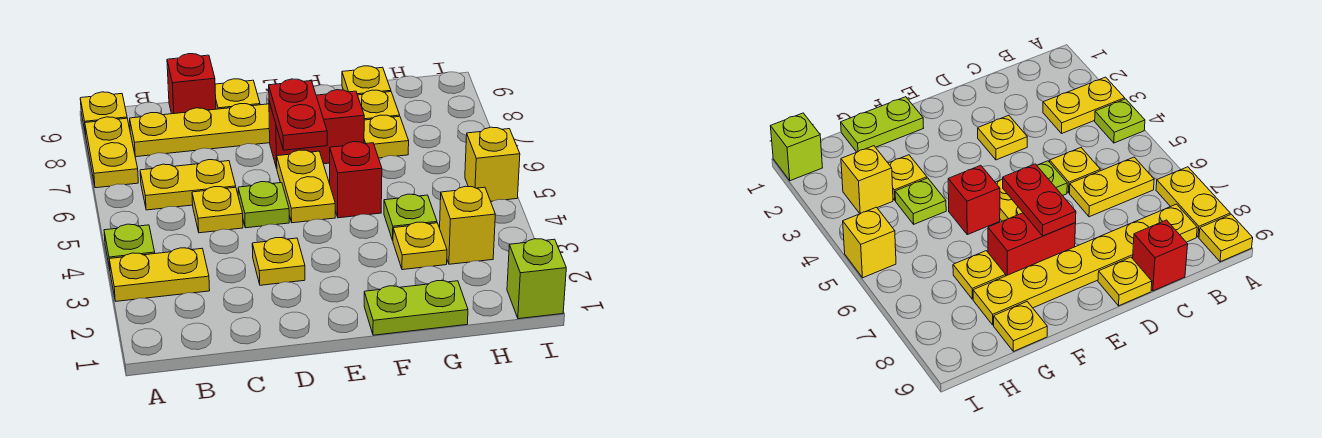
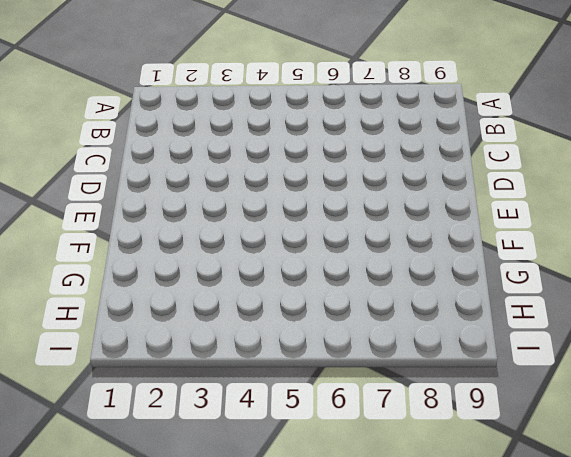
none -> yellow plate A3:B3 level 1
none -> lime plate A4 level 1
none -> yellow plate A7:A8 level 1

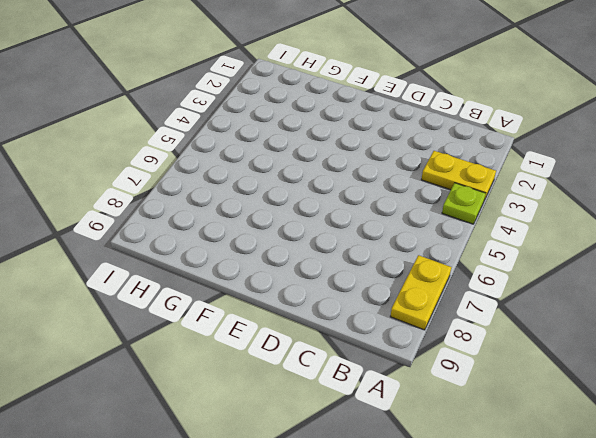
none -> yellow plate A9 level 1
none -> yellow plate B6:C6 level 1
none -> yellow plate B8:G8 level 1

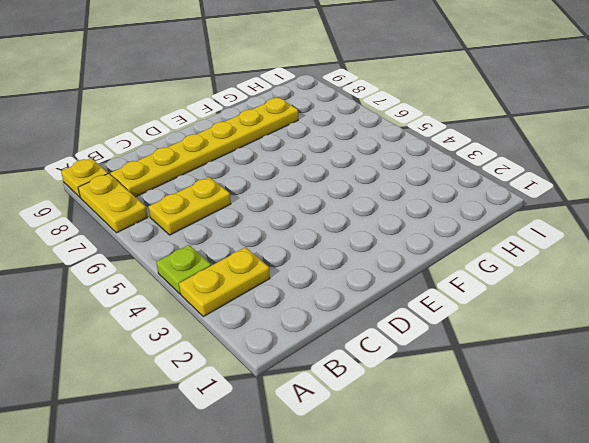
none -> yellow plate C5 level 1
none -> red brick C9 level 1
none -> yellow plate D3 level 1

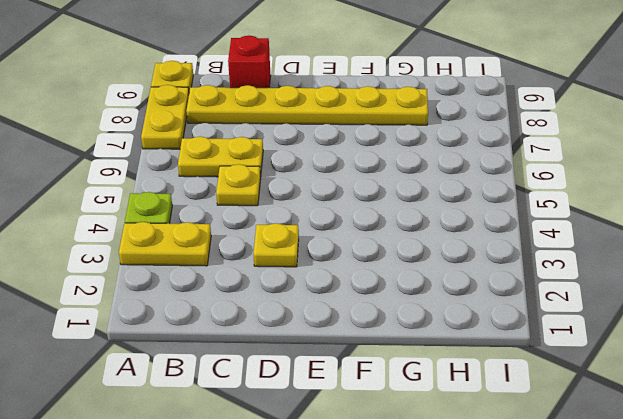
none -> lime plate D5 level 1
none -> yellow plate D9 level 1
none -> yellow plate E5:E6 level 1

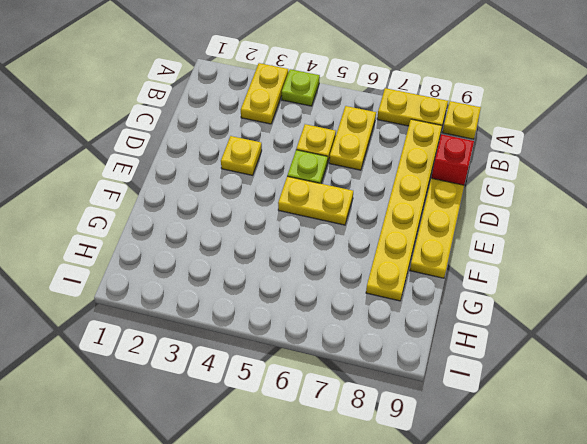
yellow plate D9:F9 level 1 -> yellow plate D9 level 1
none -> red brick E7:F7 level 1
none -> lime plate F1:G1 level 1
none -> red brick F5 level 1

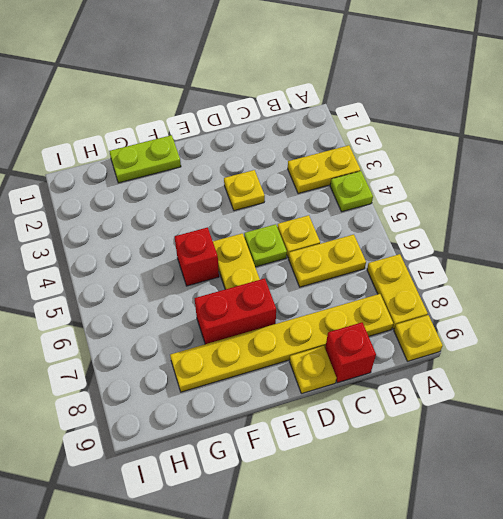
none -> yellow plate G3 level 1
none -> lime plate G4 level 1
none -> yellow plate G7 level 1

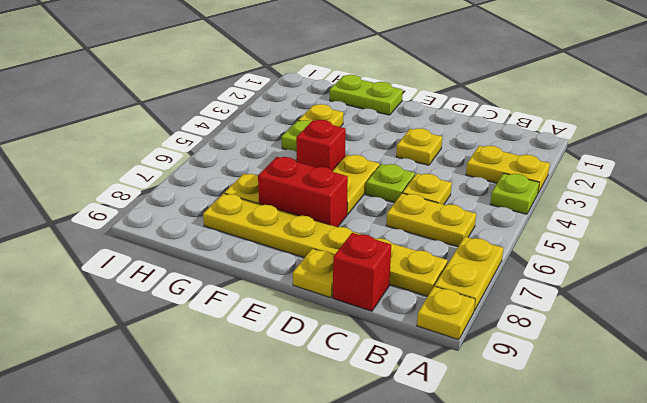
none -> yellow plate G9 level 1
none -> yellow brick H3 level 1
none -> lime brick I1 level 1

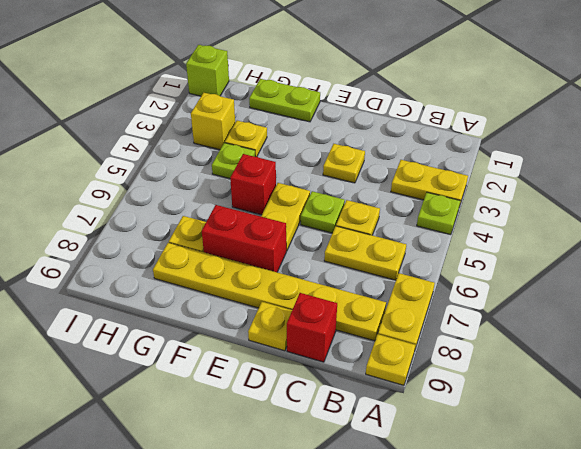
none -> yellow plate G9 level 1
none -> yellow brick I5 level 1
none -> red plate E6:E7 level 2

